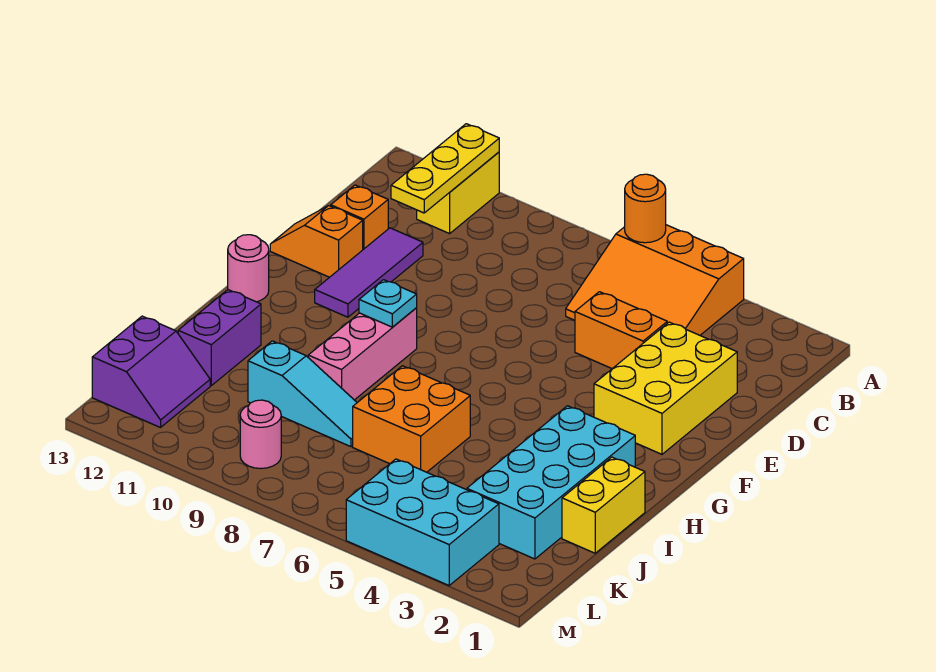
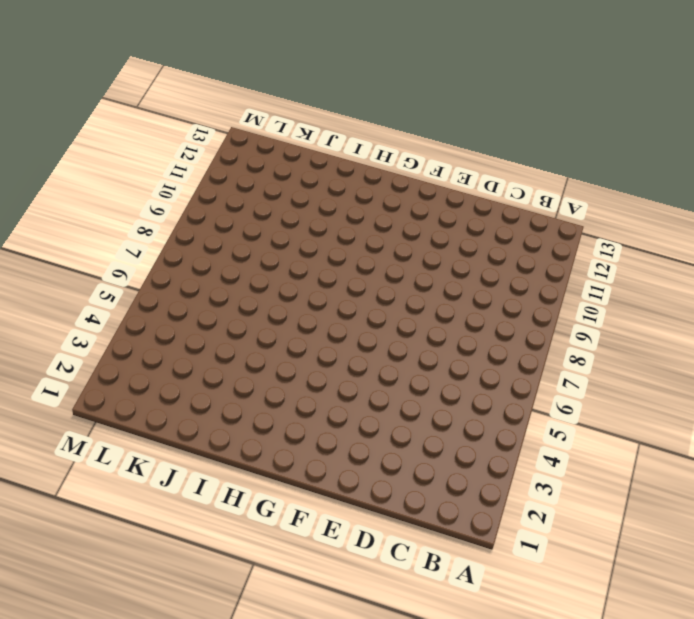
none -> orange slope A4:C6 level 1 top A
none -> yellow brick A11:B11 level 1
none -> yellow brick D2:F3 level 1

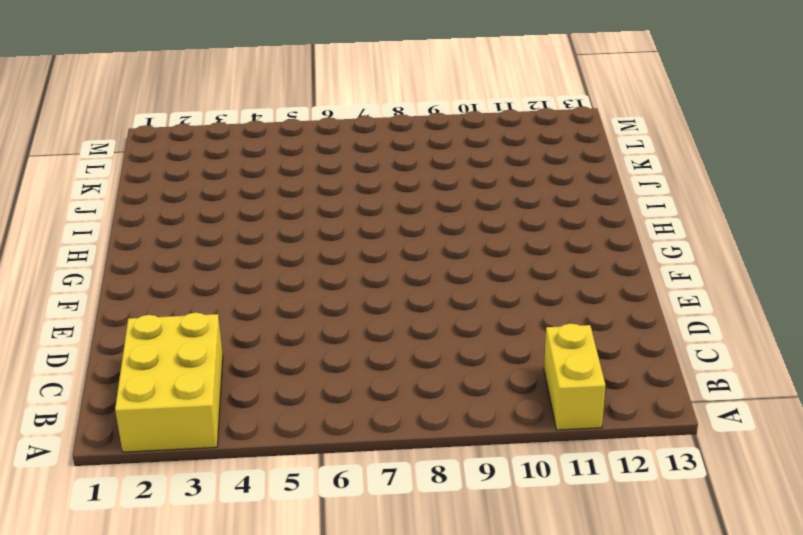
yellow brick A2:C3 level 1 -> yellow brick D2:F3 level 1
none -> orange slope A4:C6 level 1 top A
none -> orange brick D4:D5 level 1
none -> purple tile D11:F11 level 1

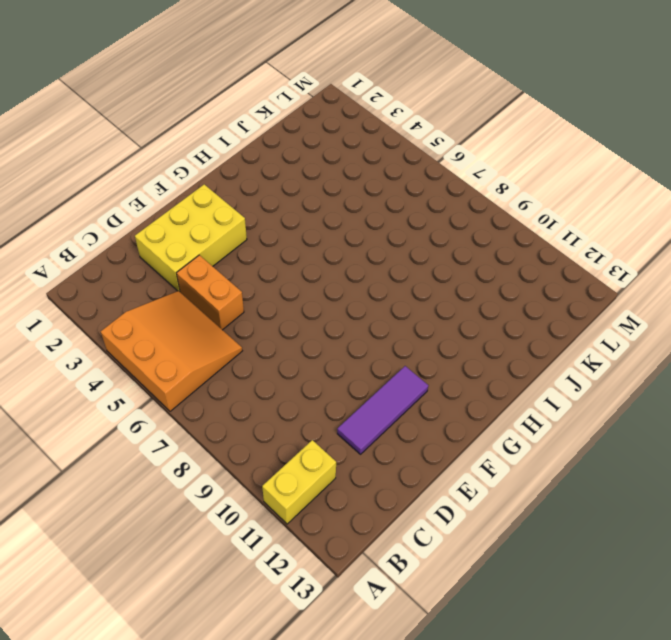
none -> orange brick D12 level 1
none -> orange slope E12:E13 level 1 top 12
none -> pink brick G9:I9 level 1

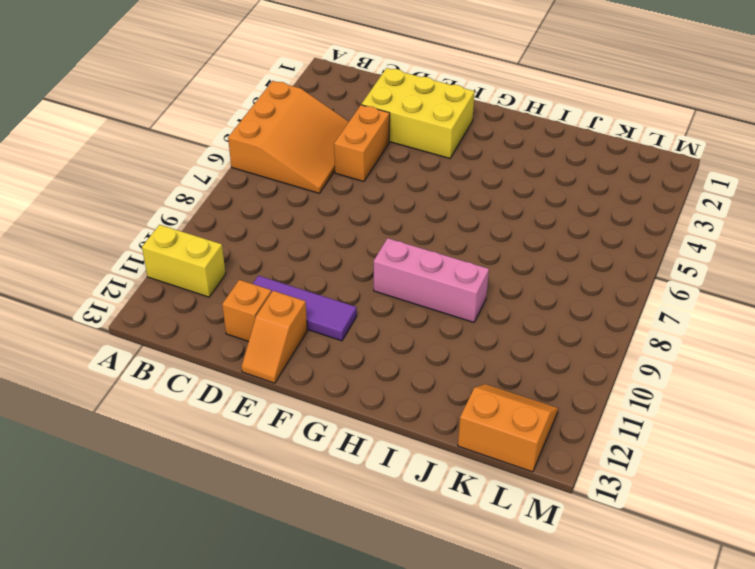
orange slope K12:L13 level 1 top 13 -> purple slope K12:L13 level 1 top 13
none -> pink round brick G13 level 1
none -> cyan brick H2:K3 level 1
none -> yellow brick I1:J1 level 1

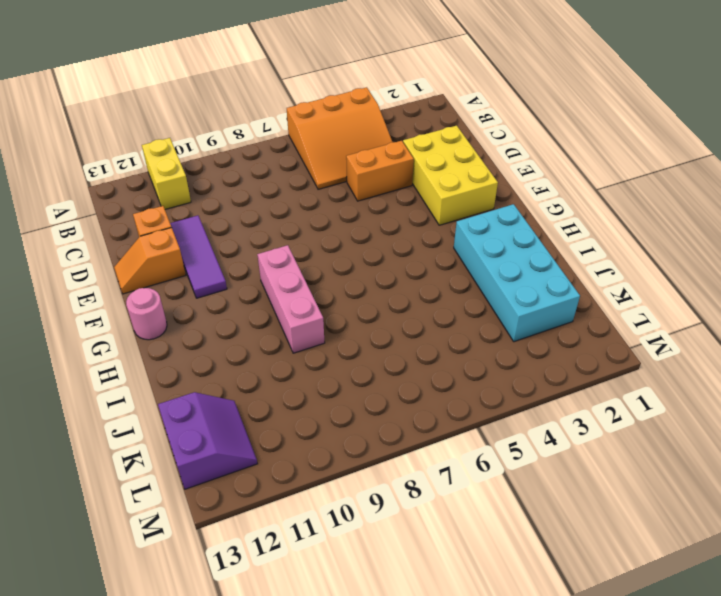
none -> yellow brick I1:J1 level 1
none -> orange brick I6:J7 level 1
none -> purple brick I12:J12 level 1

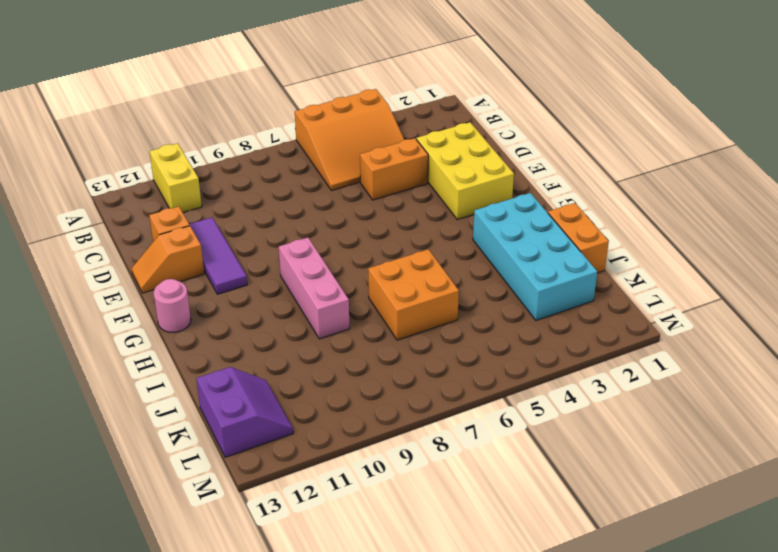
orange brick I1:J1 level 1 -> yellow brick I1:J1 level 1
none -> purple brick I12:J12 level 1
none -> cyan slope J8:J10 level 1 top 10
none -> cyan brick L3:M5 level 1

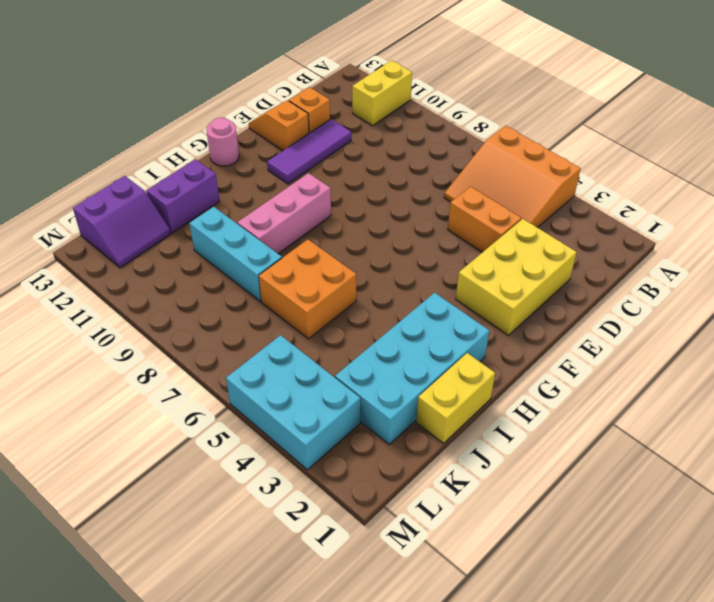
cyan brick J8:J10 level 1 -> cyan slope J8:J10 level 1 top 10
none -> pink round brick L9 level 1
none -> orange round brick A6 level 2
none -> yellow plate A11:C11 level 2

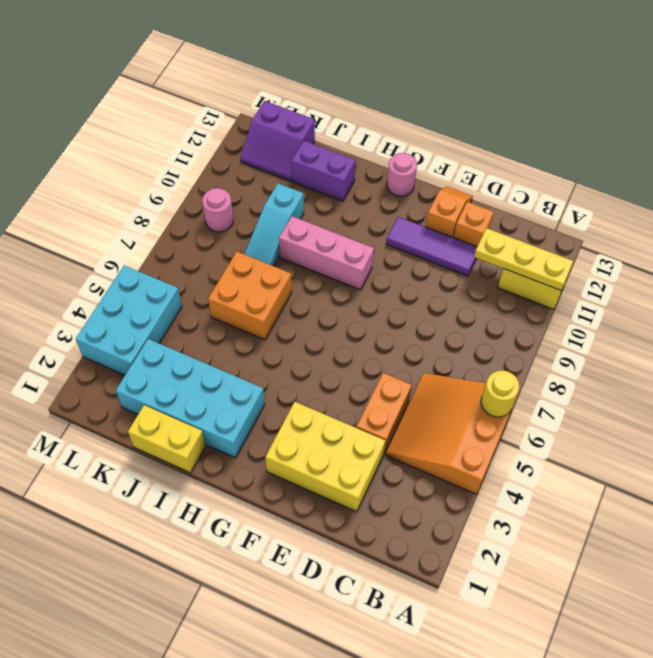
yellow round brick A6 level 2 -> orange round brick A6 level 2
none -> cyan plate G9 level 2

